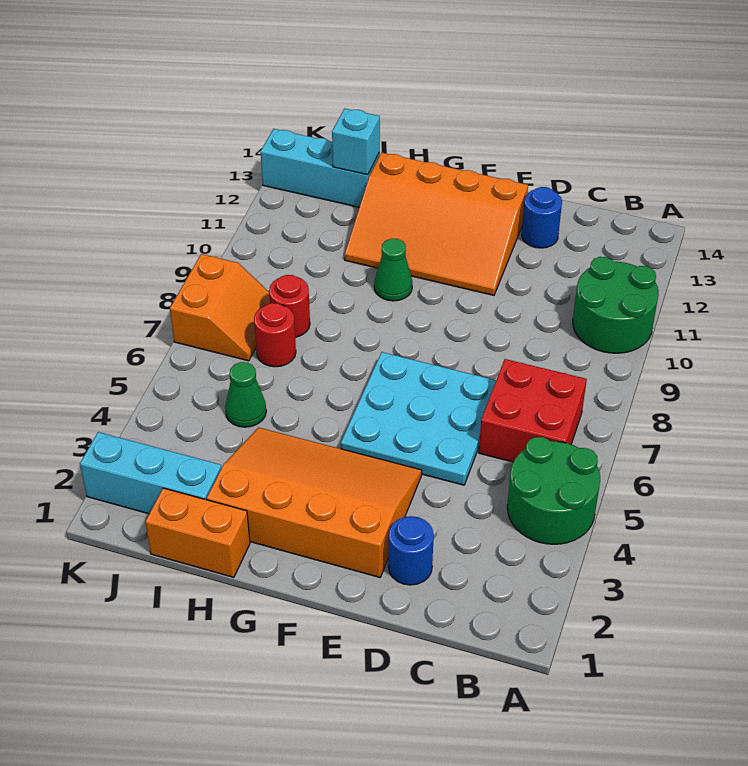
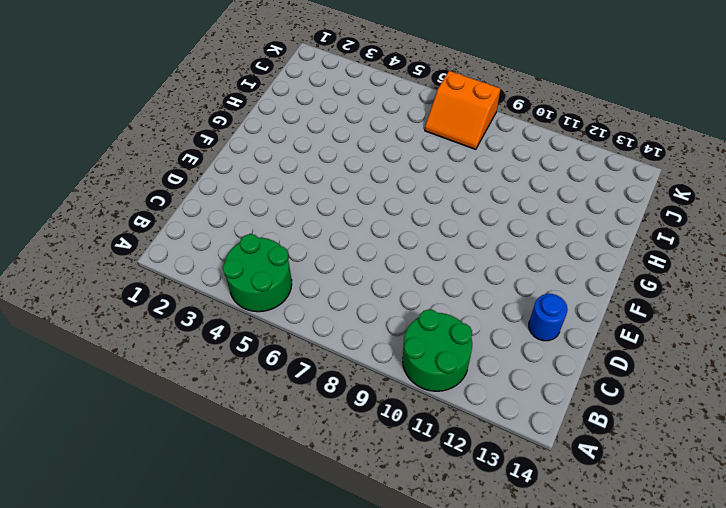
none -> red brick B6:C7 level 1
none -> blue round brick D2 level 1
none -> cyan plate D5:F7 level 1

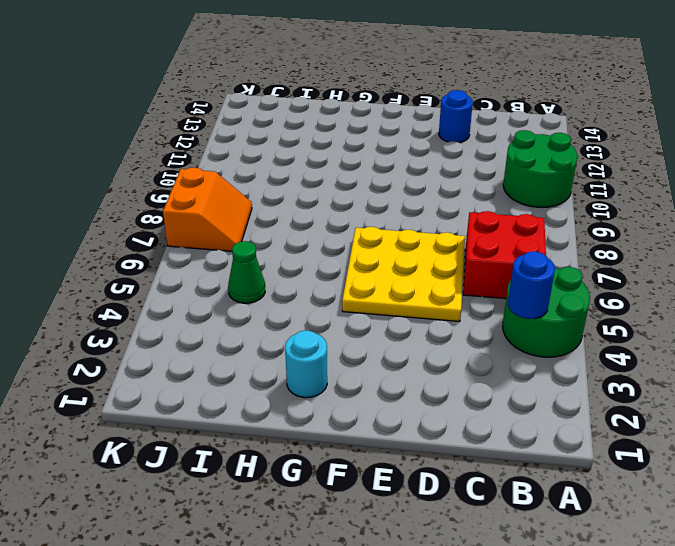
blue round brick B4 level 2 -> blue round brick D2 level 1
yellow plate D5:F7 level 1 -> cyan plate D5:F7 level 1
cyan round brick G2 level 1 -> orange slope E2:H4 level 1 top 2
none -> orange slope E11:H13 level 1 top 13
none -> green cone G10 level 1
none -> orange brick H1:I1 level 1

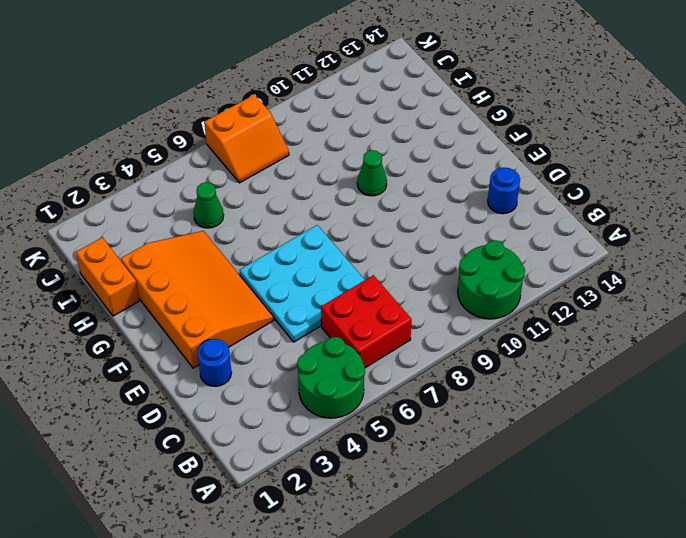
none -> orange slope E11:H13 level 1 top 13
none -> cyan brick I2:K2 level 1
none -> red round brick I7 level 1

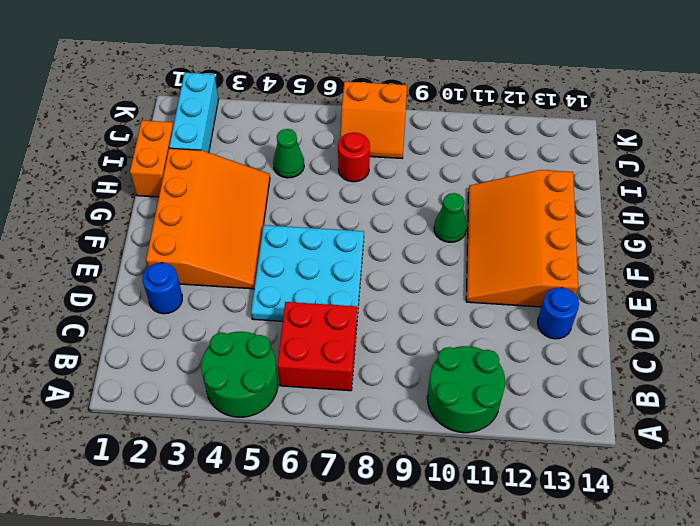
none -> red round brick I8 level 1
none -> cyan brick I13:K13 level 1
none -> cyan brick I13 level 2

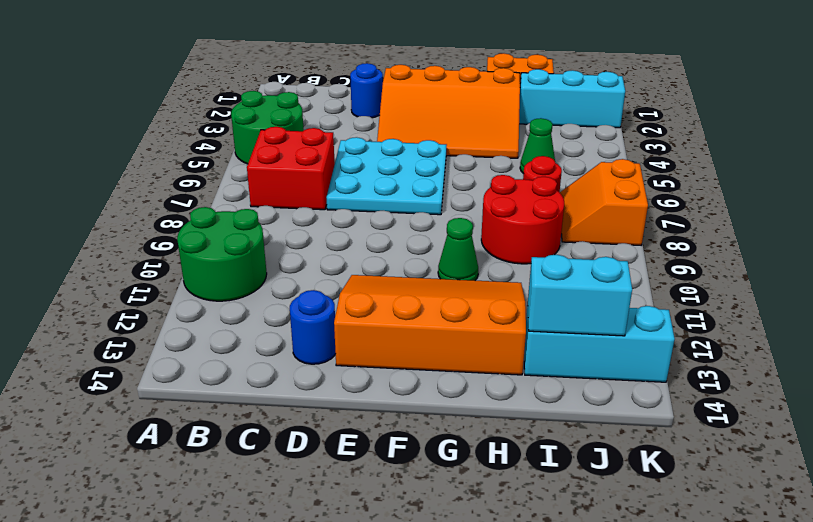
red round brick H8:I9 level 1 -> red round brick I8 level 1
cyan brick I13:J13 level 2 -> cyan brick I13 level 2

